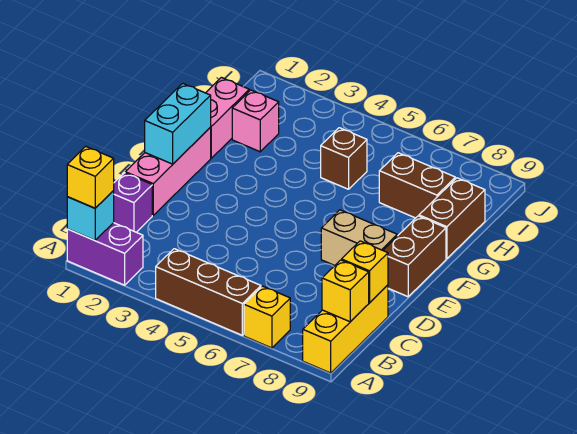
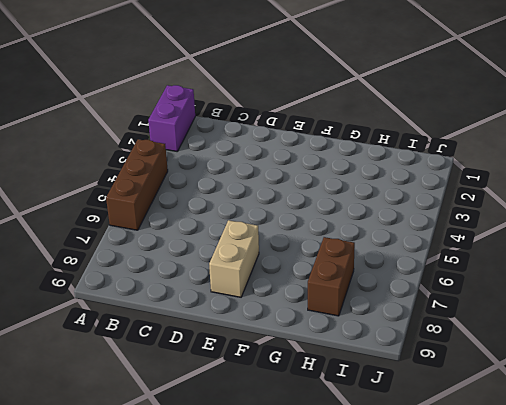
none -> yellow brick A7 level 1
none -> yellow brick A9:C9 level 1
none -> purple brick C1 level 1

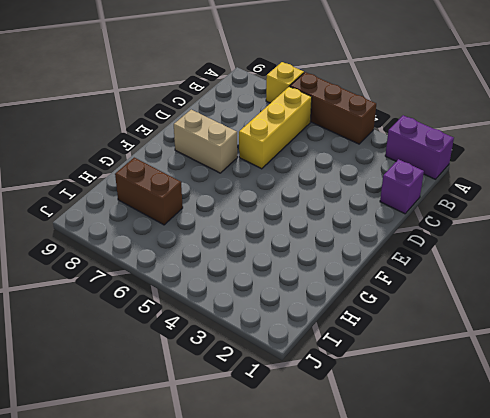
yellow brick B6:D6 level 1 -> yellow brick A9:C9 level 1
none -> pink brick D1:F1 level 1
none -> brown brick E9:F9 level 1
none -> pink brick G1:H1 level 1

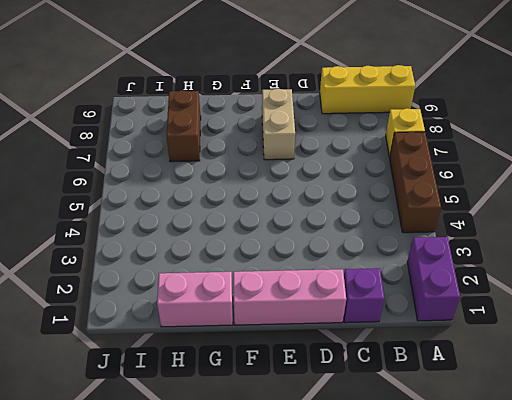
none -> brown brick E9:F9 level 1
none -> brown brick G9:H9 level 1
none -> pink brick H2 level 1

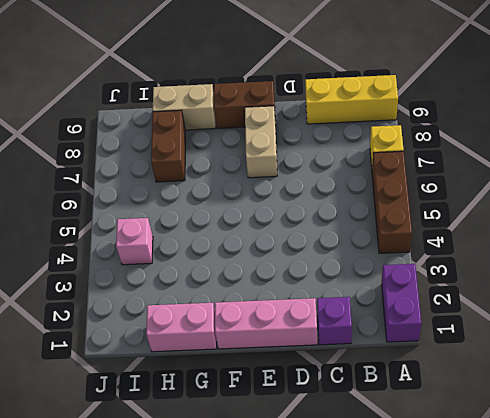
tan brick G9:H9 level 1 -> brown brick G9:H9 level 1
pink brick I4 level 1 -> pink brick H2 level 1
none -> brown brick H5 level 1
none -> cyan brick A1 level 2
none -> yellow brick B9 level 2

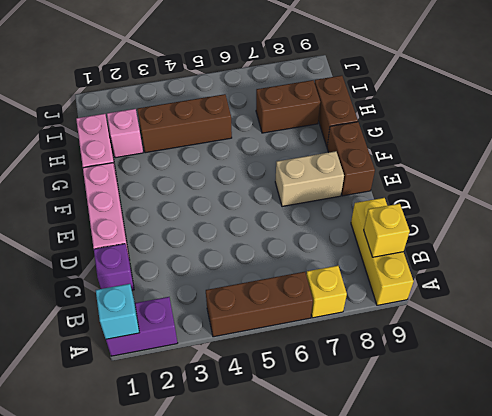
brown brick H3:H5 level 1 -> brown brick H5 level 1
none -> yellow brick C9 level 2
none -> cyan brick E1:F1 level 2
none -> yellow brick A1 level 3

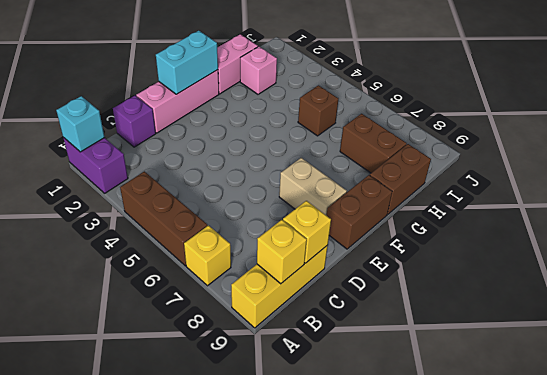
none -> yellow brick A1 level 3

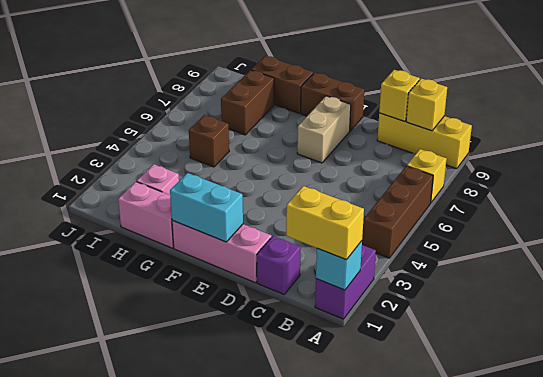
yellow brick A1:B1 level 3 -> yellow brick A1 level 3

